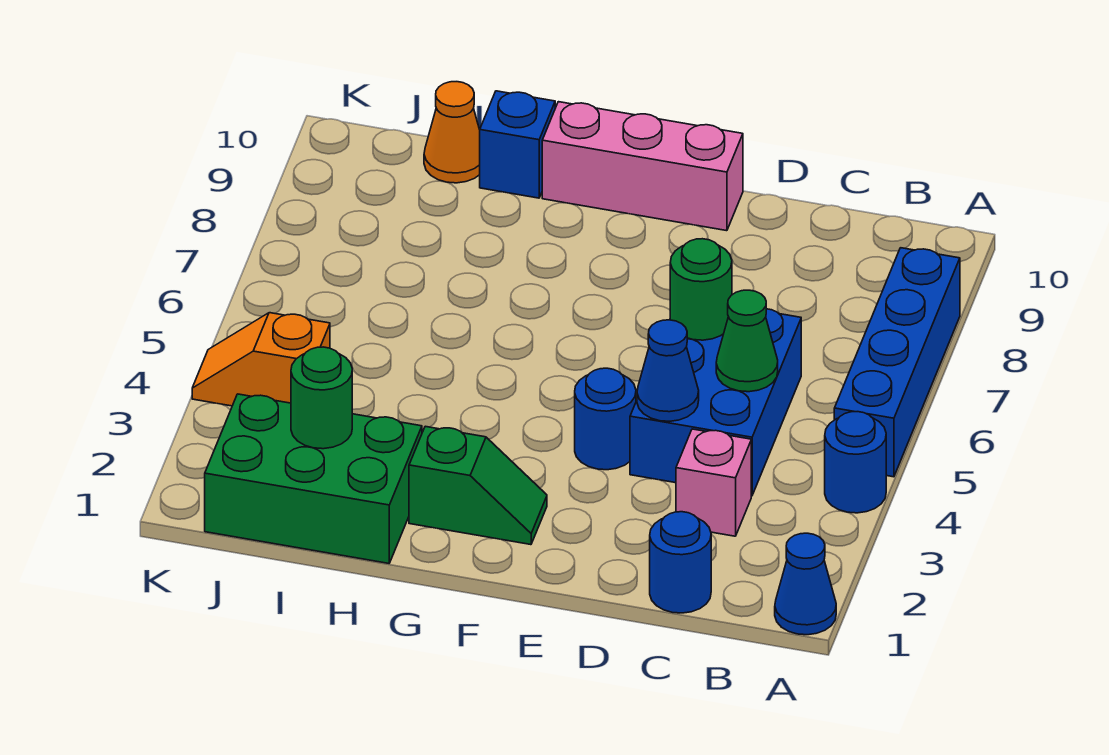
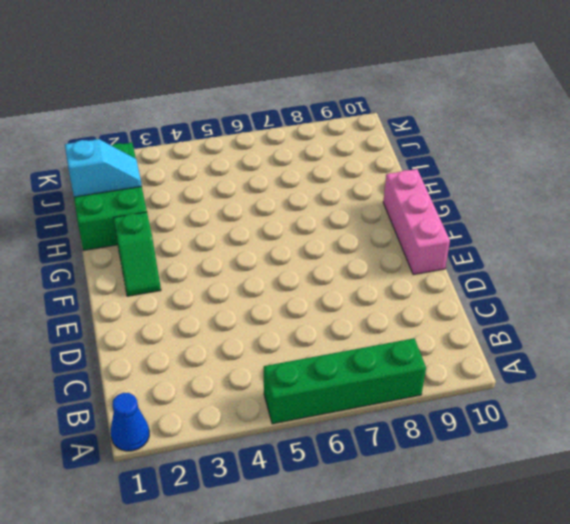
green brick A5:A8 level 1 -> blue brick A5:A8 level 1
cyan slope I1:I2 level 2 top 1 -> green round brick I2 level 2
none -> blue round brick A4 level 1
none -> blue round brick C1 level 1
none -> pink brick C3 level 1

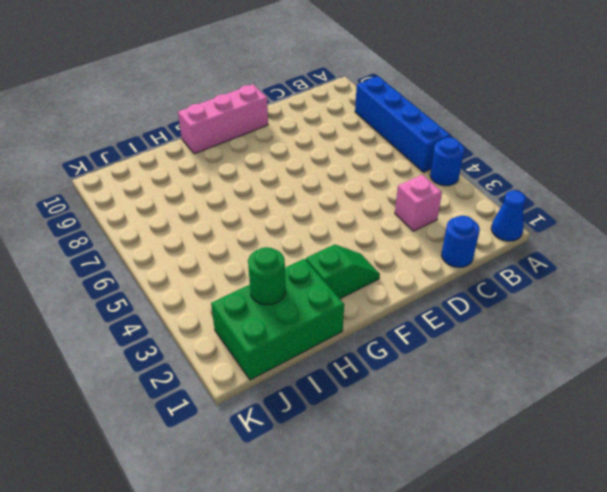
none -> blue brick C4:D6 level 1
none -> blue round brick E4 level 1
none -> blue brick H10 level 1

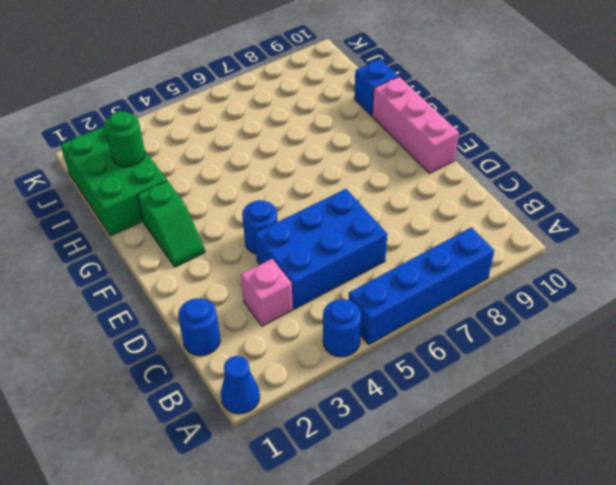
none -> orange cone I10 level 1
none -> orange slope J4:K4 level 1 top J
none -> green cone C5 level 2

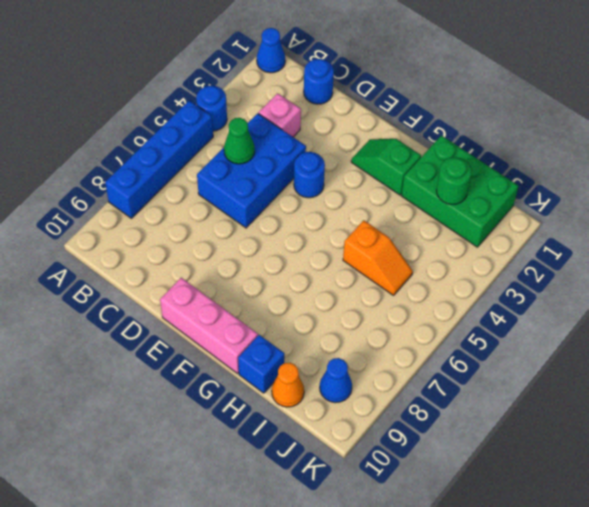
orange slope H5:I5 level 1 top H -> orange slope J4:K4 level 1 top J
blue cone J9 level 1 -> blue cone D4 level 2
none -> green round brick D6 level 2

